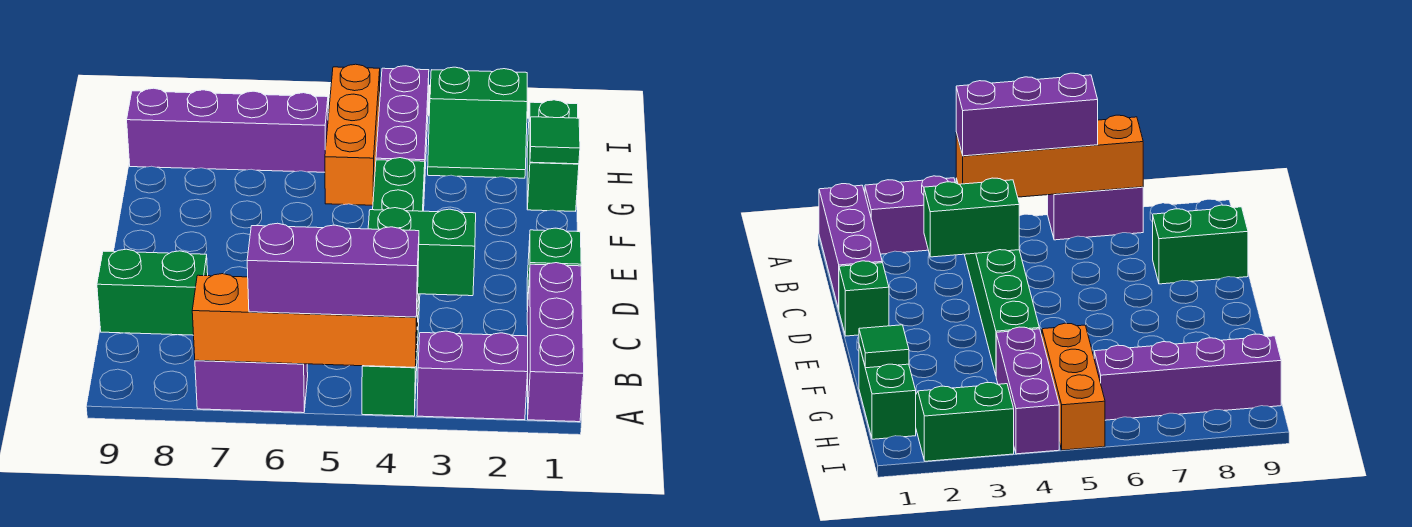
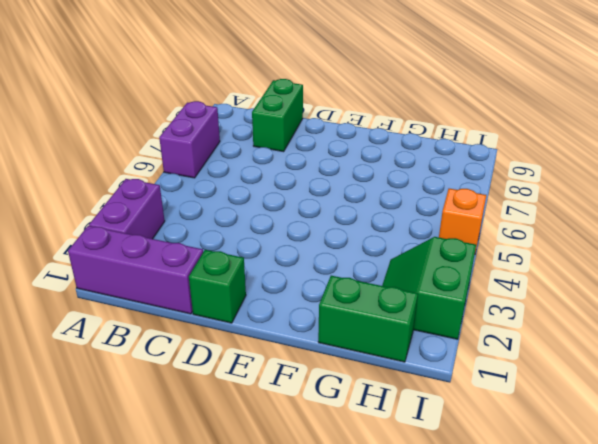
orange brick I5 level 1 -> orange brick G5:I5 level 1
none -> green brick A4:F4 level 1
none -> purple brick G4:I4 level 1
none -> purple brick H6:H9 level 1

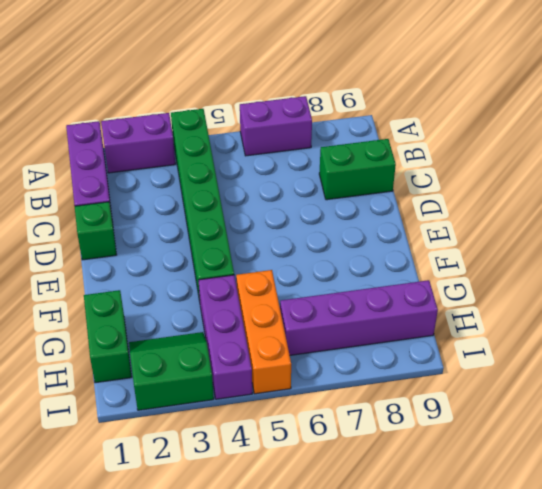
none -> orange brick A4:A7 level 2
none -> green brick C3:C4 level 2
none -> green tile G1 level 2

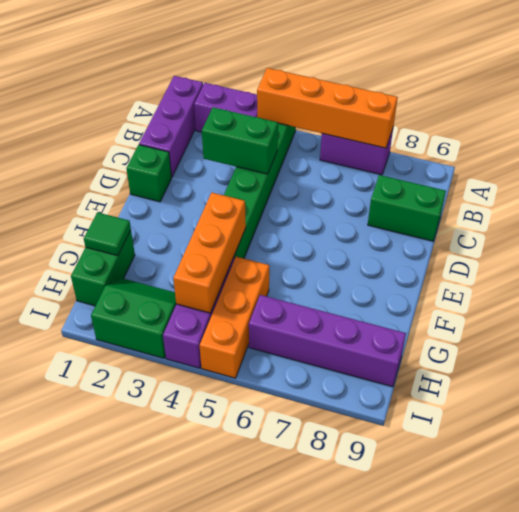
orange brick F4:H4 level 2 -> none
none -> purple brick A4:A6 level 3

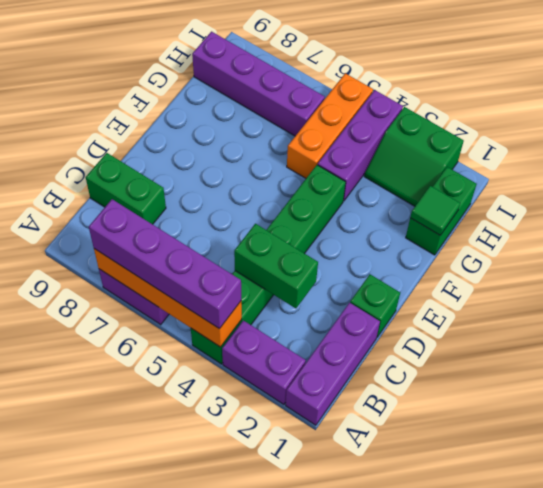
purple brick A4:A7 level 3 -> purple brick A4:A6 level 3

